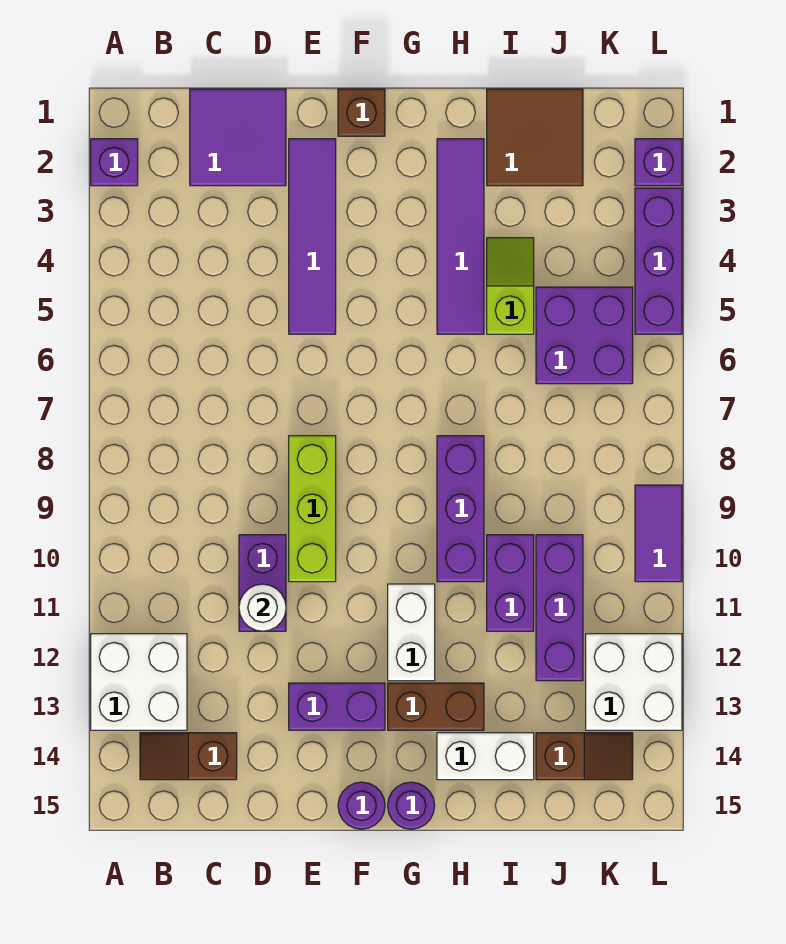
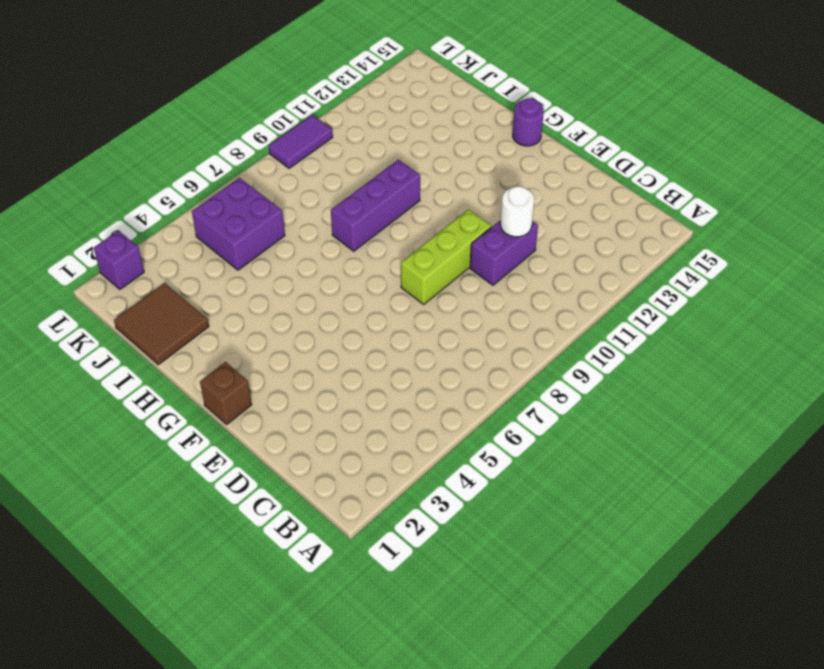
none -> purple brick A2 level 1
none -> white brick A12:B13 level 1
none -> brown slope B14:C14 level 1 top C

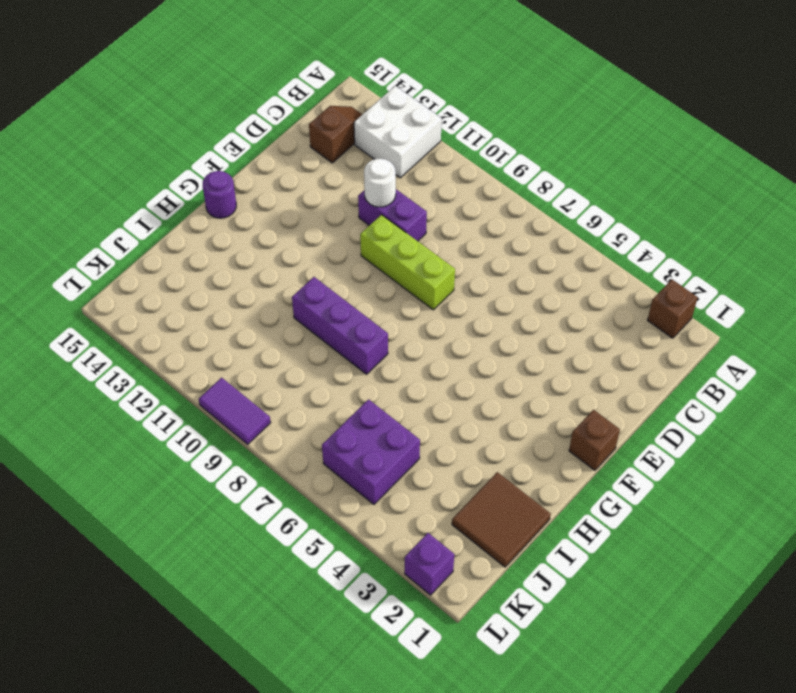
brown brick A2 level 1 -> purple brick A2 level 1
none -> purple tile C1:D2 level 1
none -> purple tile E2:E5 level 1
none -> purple brick E13:F13 level 1

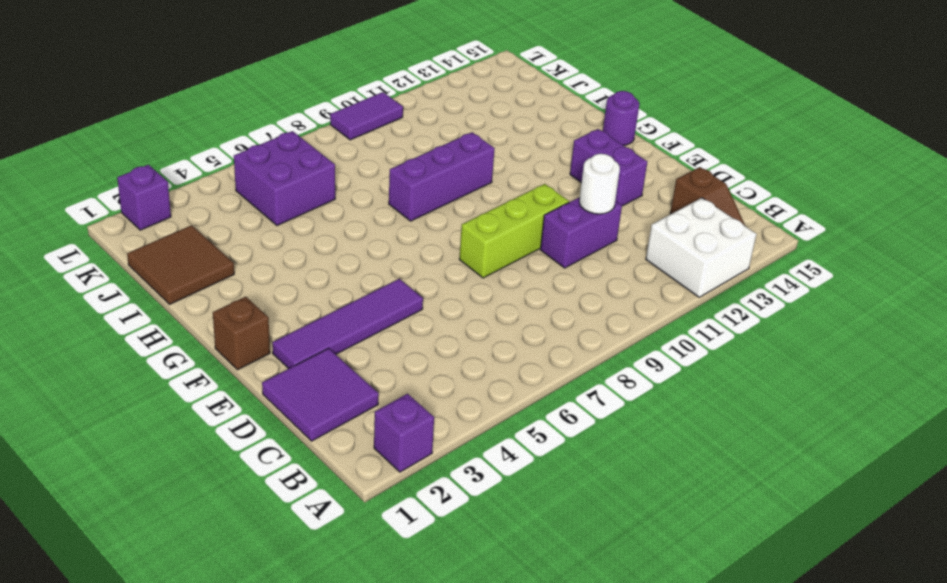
none -> purple round brick F15 level 1
none -> white brick G11:G12 level 1
none -> brown brick G13:H13 level 1

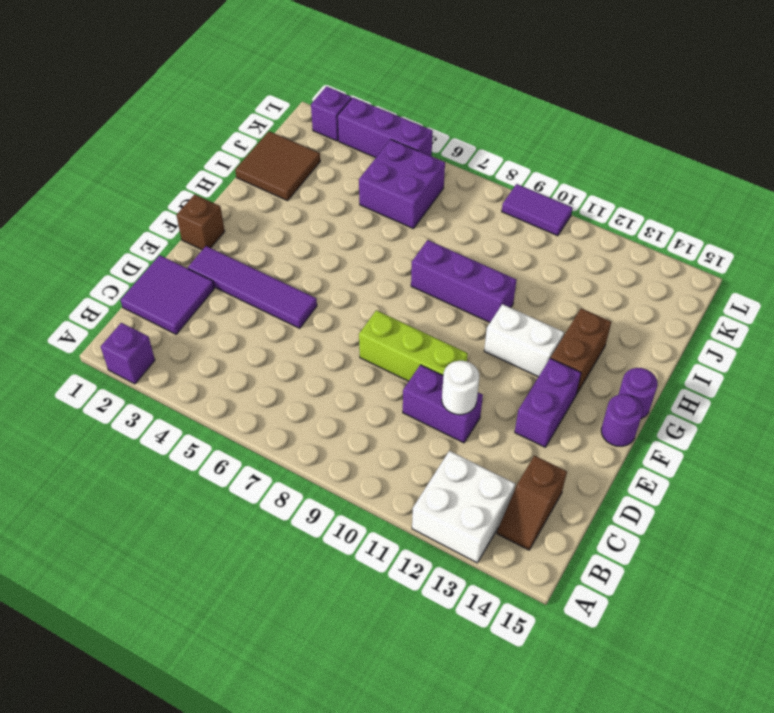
none -> purple tile H2:H5 level 1
none -> white brick H14:I14 level 1
none -> lime slope I4:I5 level 1 top 5

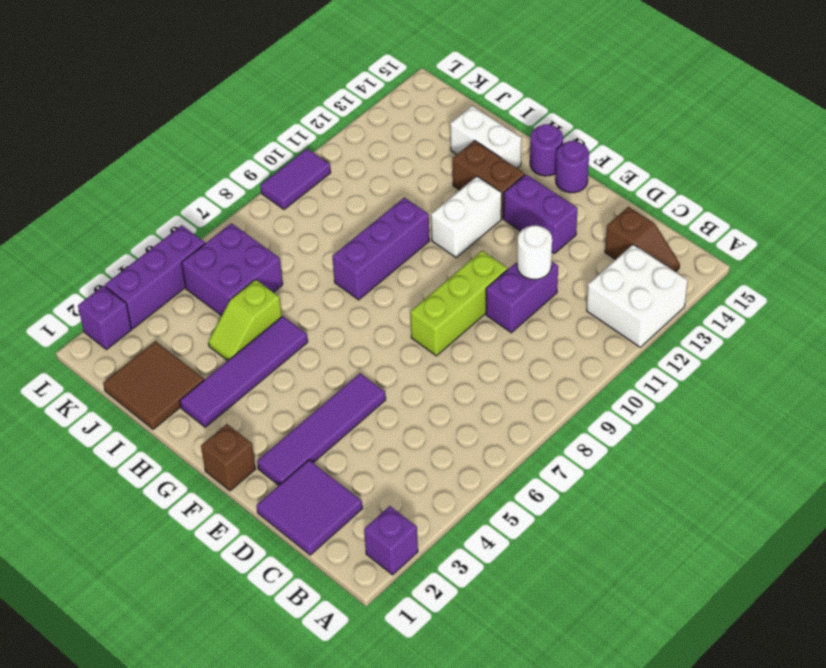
none -> purple brick I10:I11 level 1
none -> purple brick J10:J12 level 1
none -> brown slope J14:K14 level 1 top J

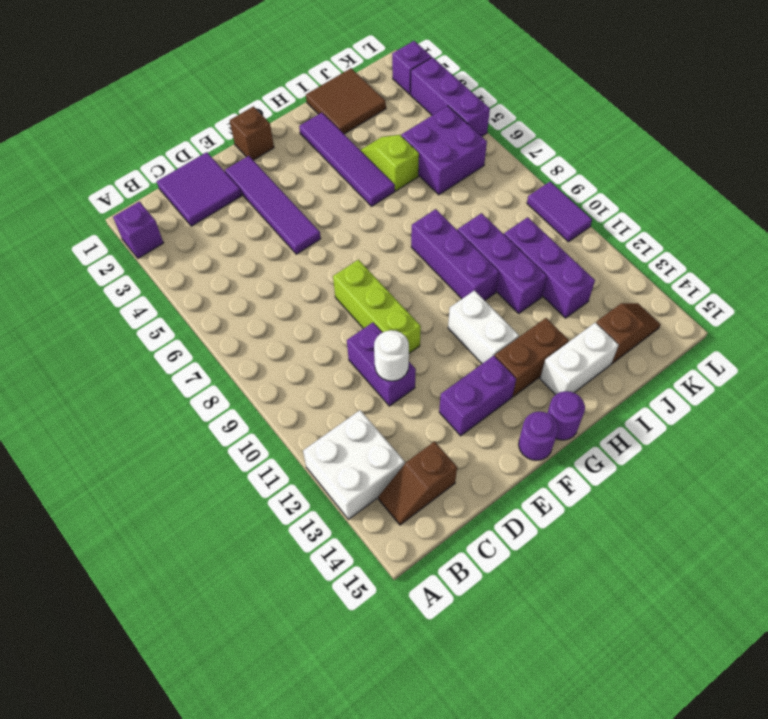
purple brick I9:I11 level 1 -> purple brick I10:I11 level 1
none -> white brick K12:L13 level 1

